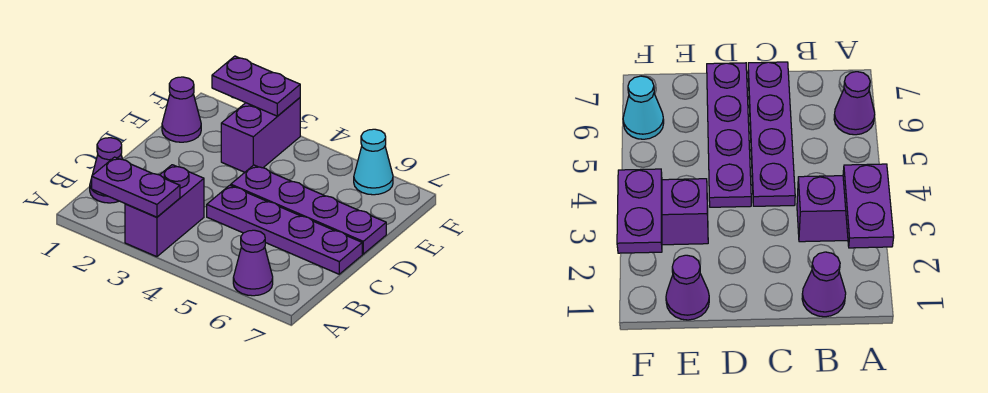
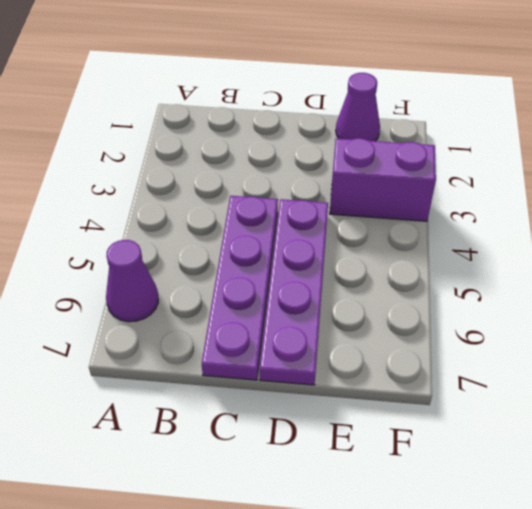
none -> purple brick A3:B3 level 1
none -> purple cone B1 level 1

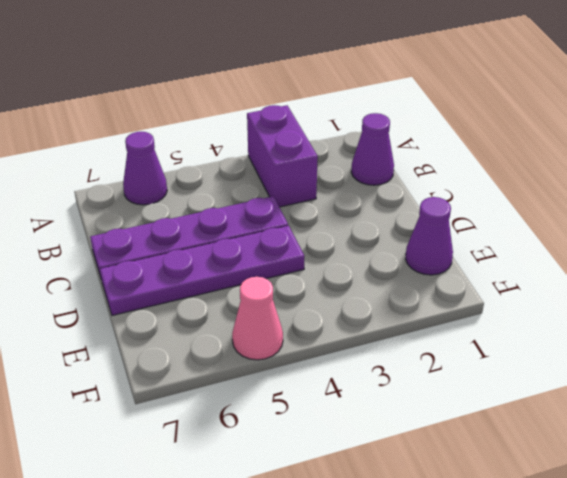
pink cone F5 level 1 -> none
none -> purple brick E3:F3 level 1
none -> cyan cone F6 level 1

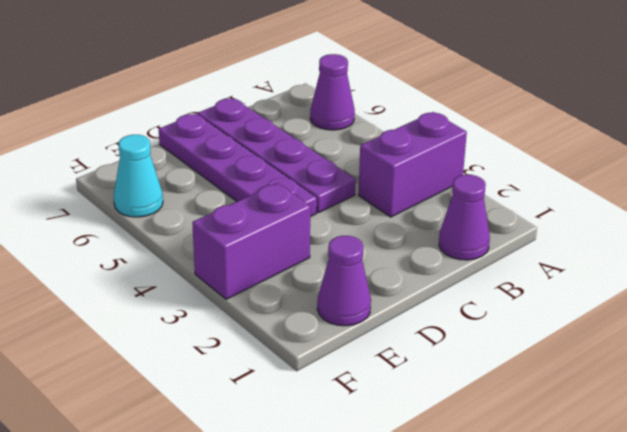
none -> purple plate A2:A3 level 2
none -> purple plate F2:F3 level 2

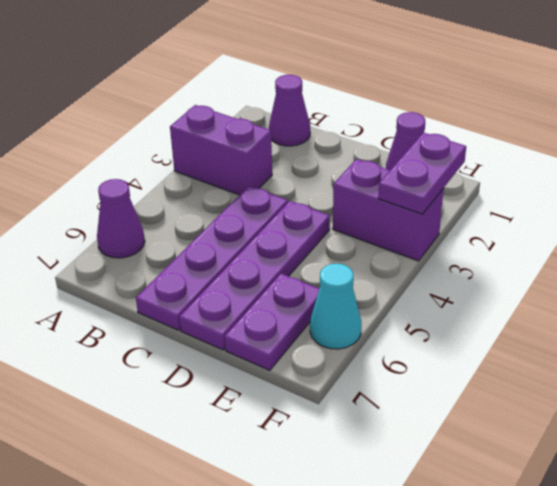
purple plate E6:E7 level 1 -> purple plate A2:A3 level 2

